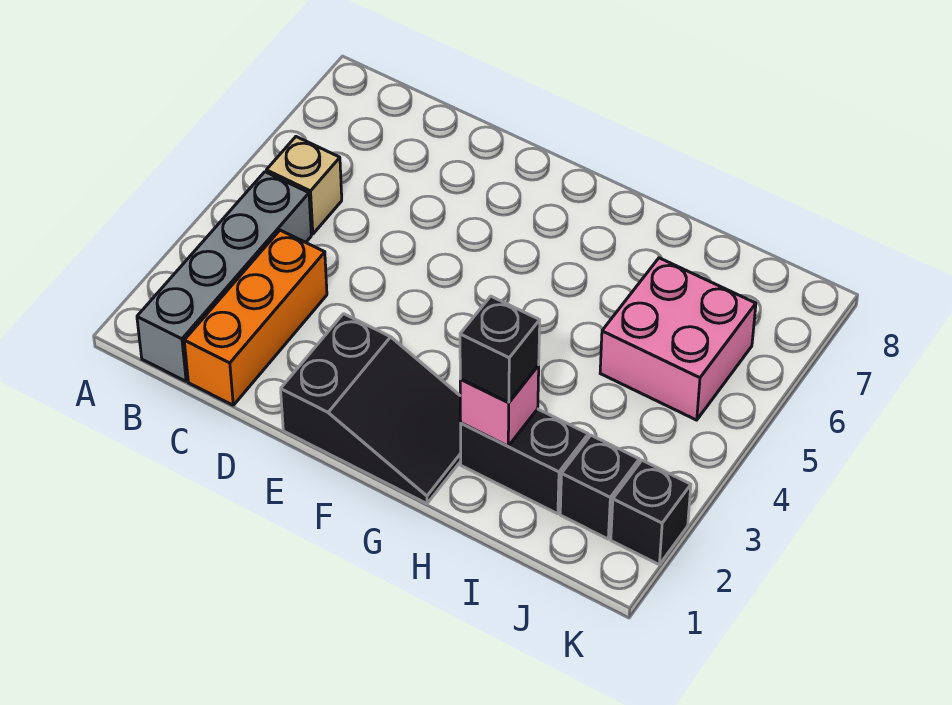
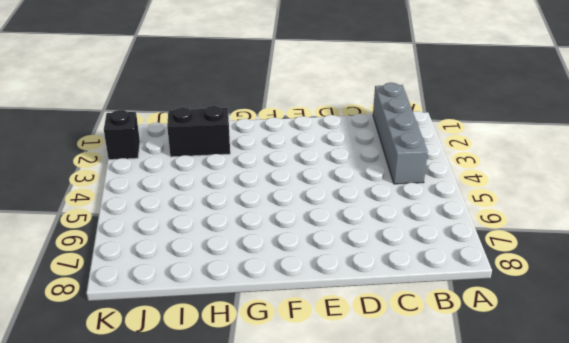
none -> tan brick B5 level 1
none -> orange brick C1:C3 level 1

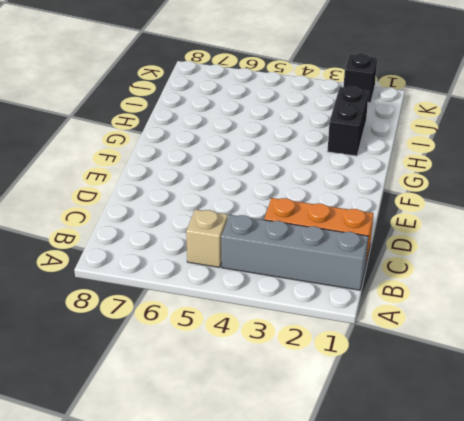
none -> black slope E1:G2 level 1 top E
none -> pink brick I5:J6 level 1

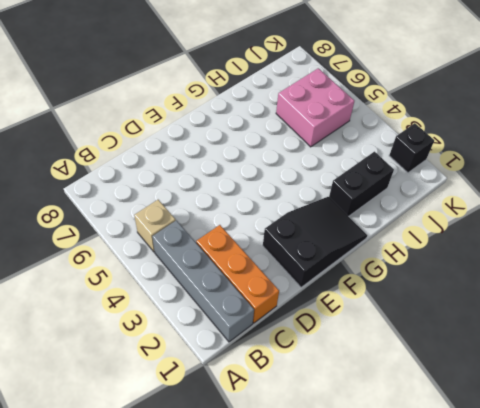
none -> black brick J2 level 1
none -> pink brick H2 level 2

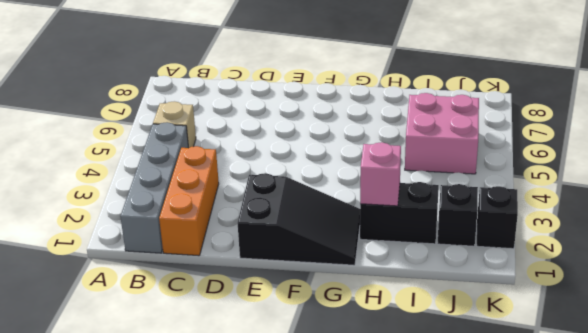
none -> black brick H2 level 3

